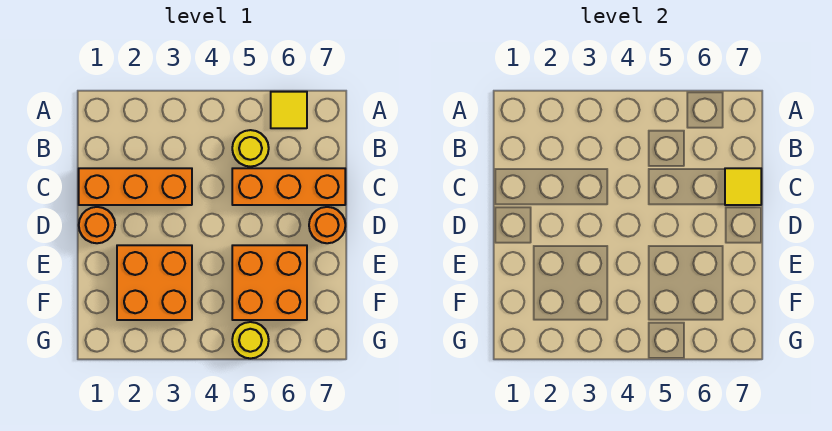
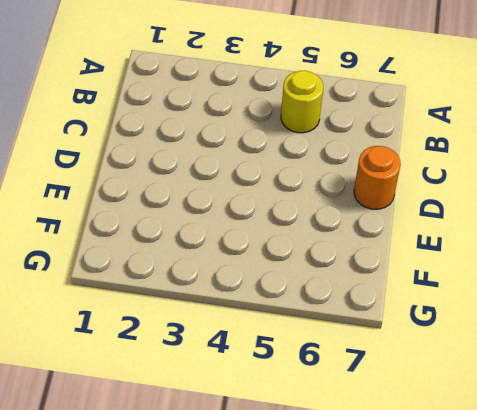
none -> yellow tile A6 level 1
none -> orange brick C1:C3 level 1

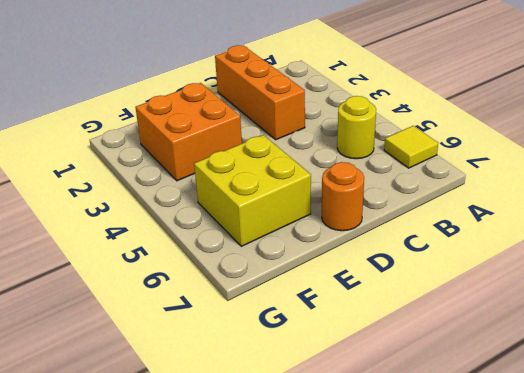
yellow brick E5:F6 level 1 -> orange brick E5:F6 level 1
none -> orange brick C5:C7 level 1
none -> orange round brick D1 level 1

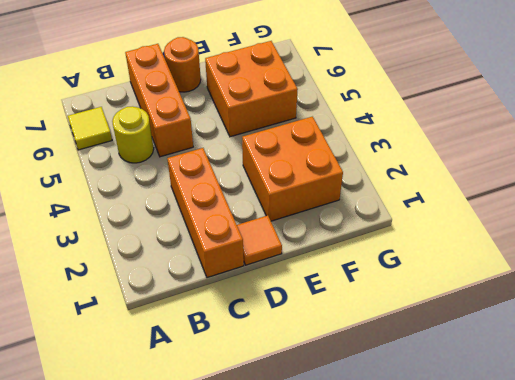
orange tile D1 level 1 -> orange round brick D1 level 1
none -> yellow round brick G5 level 1
none -> yellow tile C7 level 2

